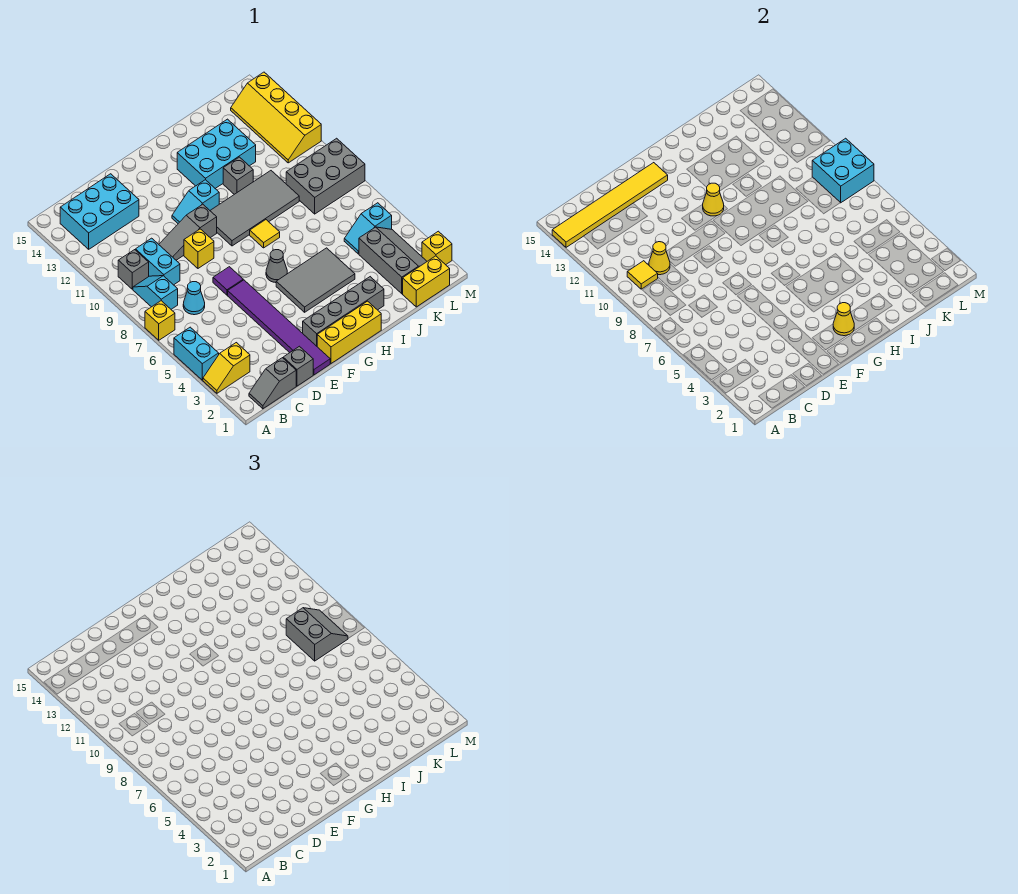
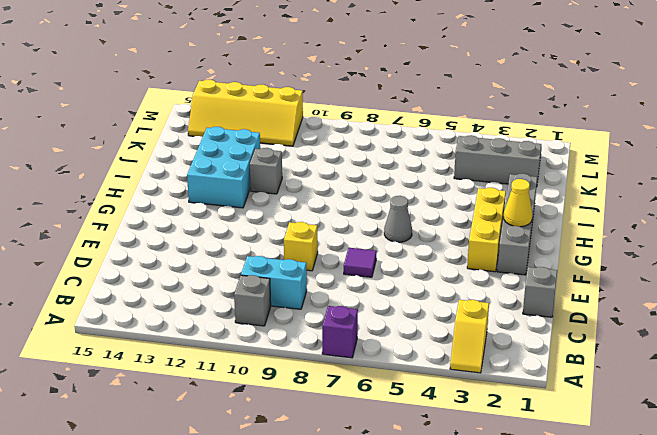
purple brick A7 level 1 -> yellow brick A7 level 1
yellow brick F3:H3 level 1 -> yellow brick F1:H1 level 1
none -> cyan brick A4:A5 level 1
none -> grey slope B1:C1 level 1 top C
none -> cyan slope B8:B9 level 1 top 8
none -> cyan brick B13:D14 level 1

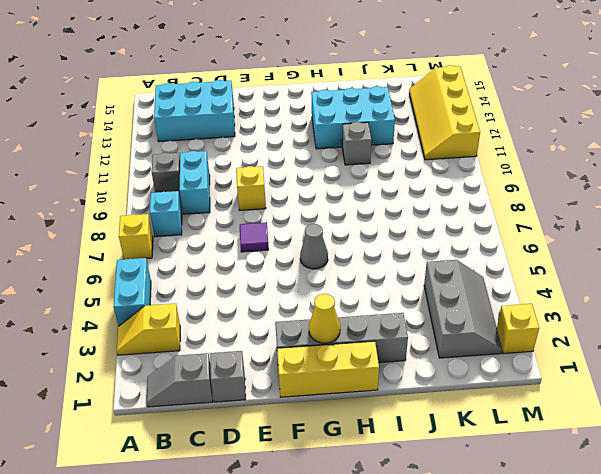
none -> cyan cone C7 level 1
none -> grey slope D10:F10 level 1 top F
none -> purple tile E1:E6 level 1
none -> cyan slope F11:G11 level 1 top G

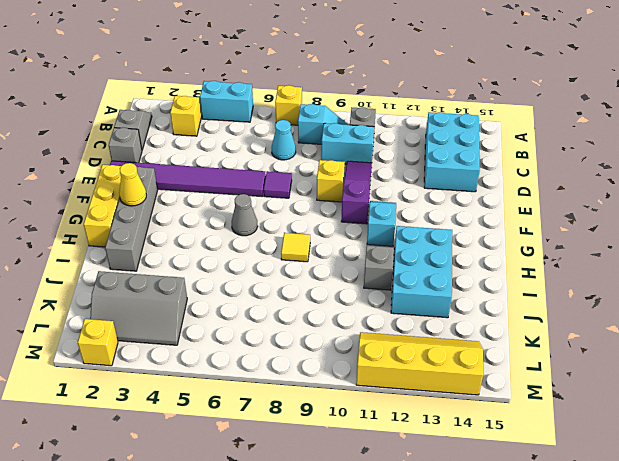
purple slope D10:F10 level 1 top F -> grey slope D10:F10 level 1 top F
none -> grey tile G4:I5 level 1
none -> grey tile G9:J10 level 1
none -> yellow brick K1:L1 level 1
none -> cyan slope K5:L5 level 1 top L

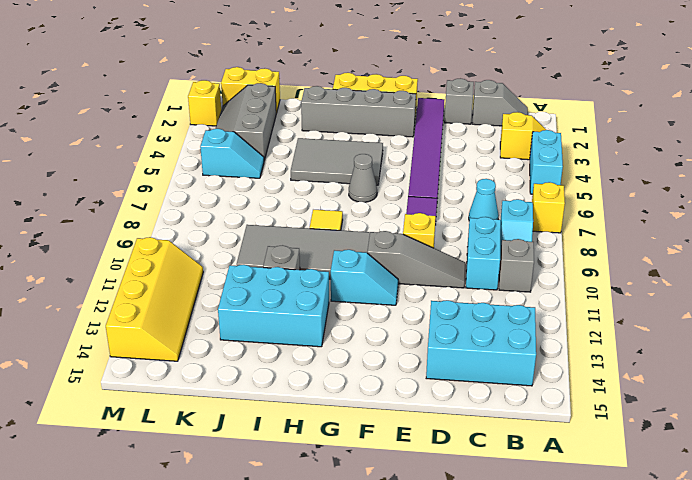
none -> grey brick K8:M9 level 1
none -> yellow tile A14:F14 level 2
none -> yellow tile B10 level 2
none -> yellow cone C10 level 2

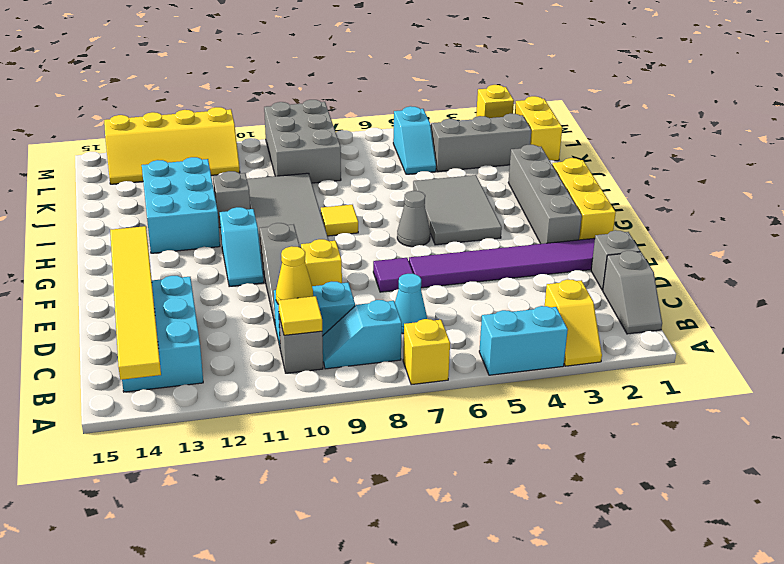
none -> yellow cone G2 level 2
none -> yellow cone G11 level 2
none -> cyan brick L8:M9 level 2
none -> grey slope K8:L9 level 3 top K

